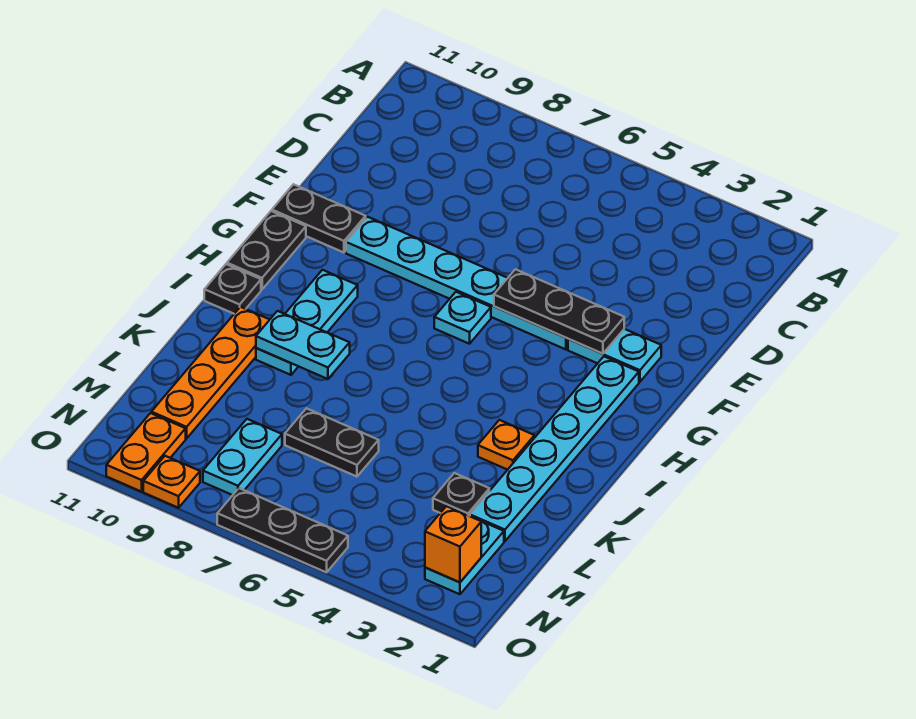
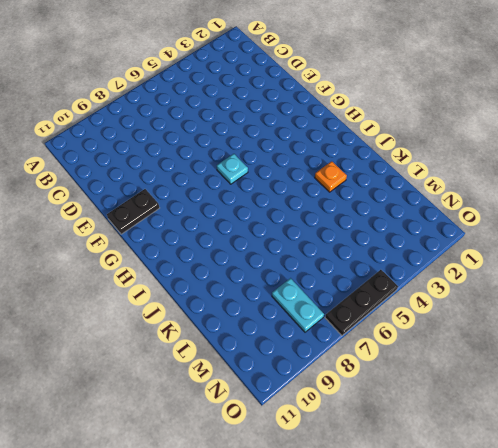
none -> cyan plate F2:F3 level 1
none -> cyan plate F4:F9 level 1
none -> cyan plate G2:L2 level 1

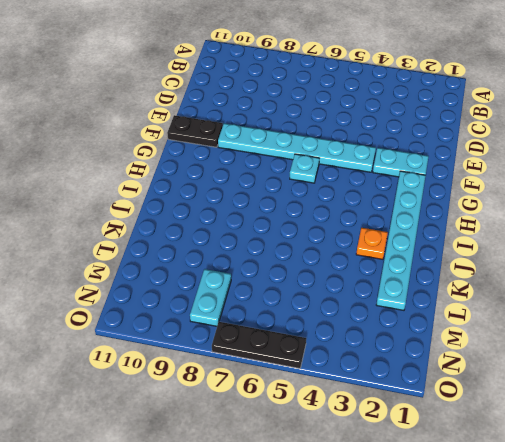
none -> black plate G11:H11 level 1
none -> cyan plate H9:J9 level 1
none -> black plate I11 level 1

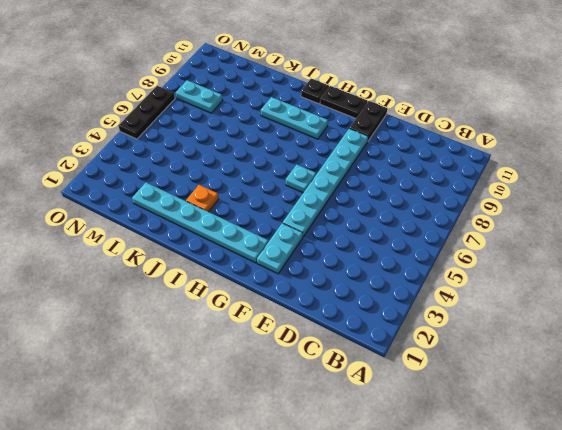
none -> orange plate J10:M10 level 1
none -> black plate L3 level 1
none -> black plate L6:L7 level 1

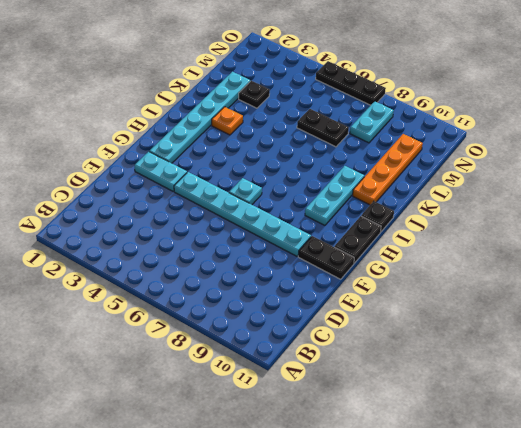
none -> cyan plate M2:N2 level 1
none -> orange plate N10:O10 level 1
none -> orange plate O9 level 1

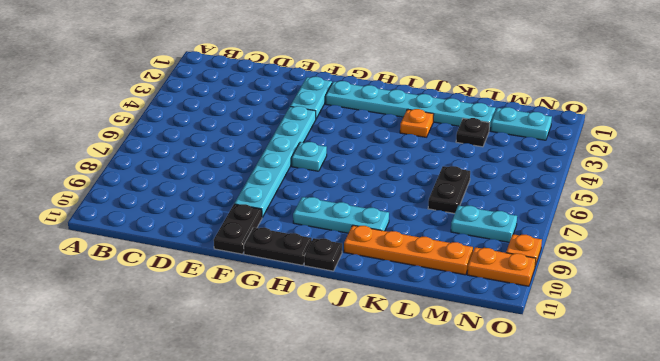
none -> black plate O5:O7 level 1
none -> black plate F3:F5 level 2
none -> cyan plate J8:J9 level 2

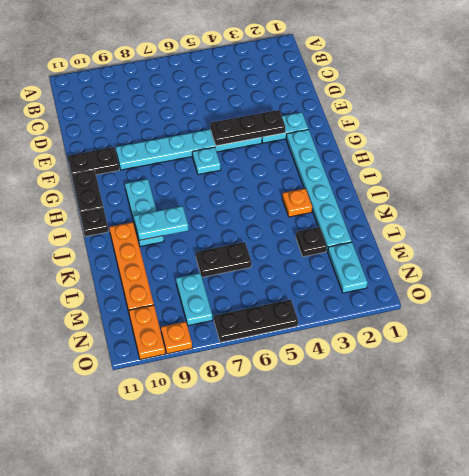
none -> orange brick N2 level 2

